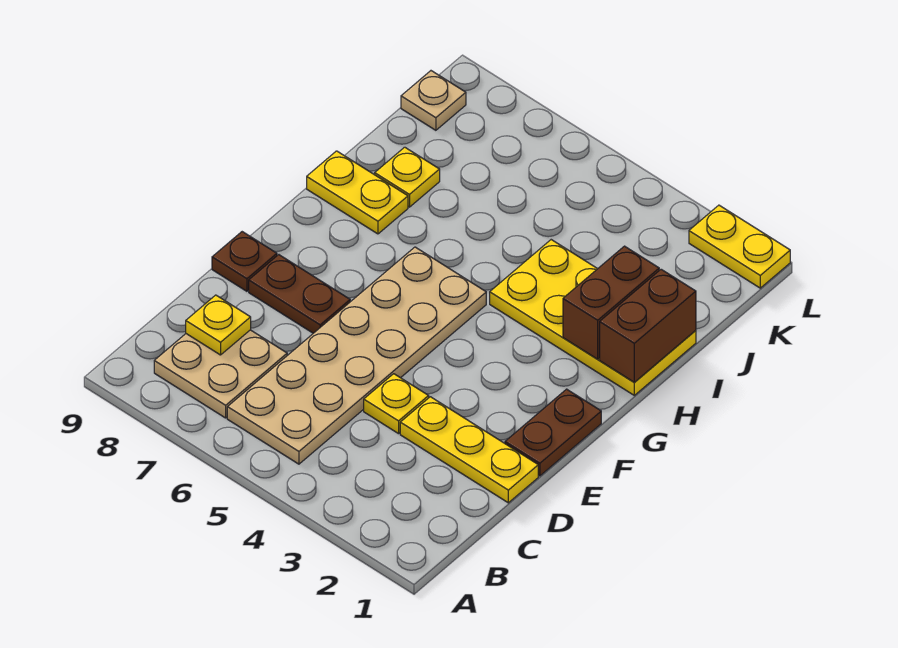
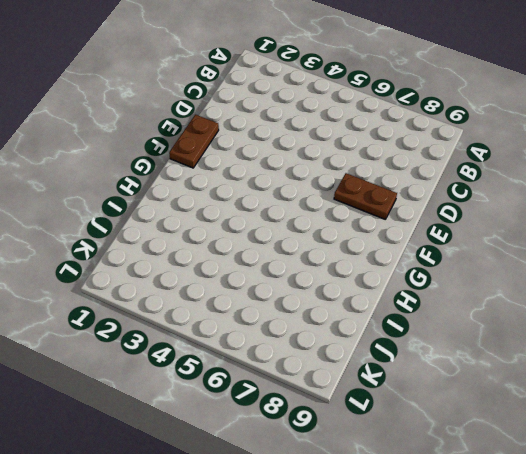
none -> tan plate B5:G6 level 1
none -> tan plate B7:C8 level 1
none -> yellow plate D1:D3 level 1

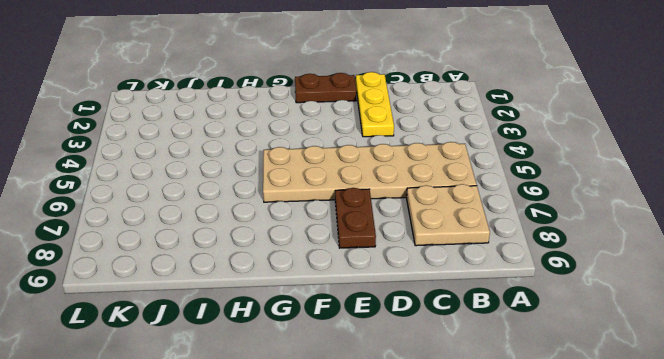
none -> yellow plate D4 level 1
none -> brown plate E9 level 1
none -> yellow plate H1:I4 level 1

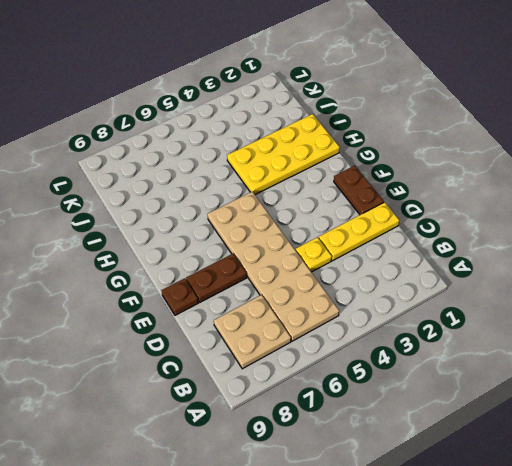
none -> yellow plate H8:H9 level 1
none -> yellow plate I8 level 1
none -> tan plate K9 level 1

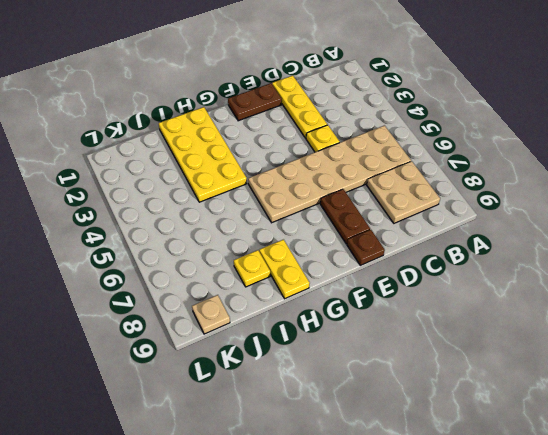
none -> yellow plate L1:L2 level 1
none -> yellow plate C8 level 2
none -> brown brick H1:I1 level 2

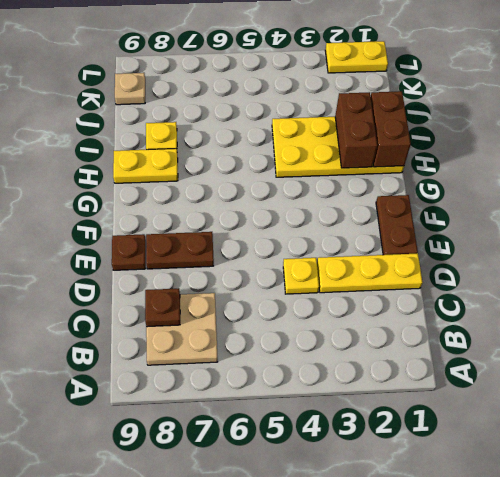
brown plate C8 level 2 -> yellow plate C8 level 2
none -> tan plate B5:G6 level 1

